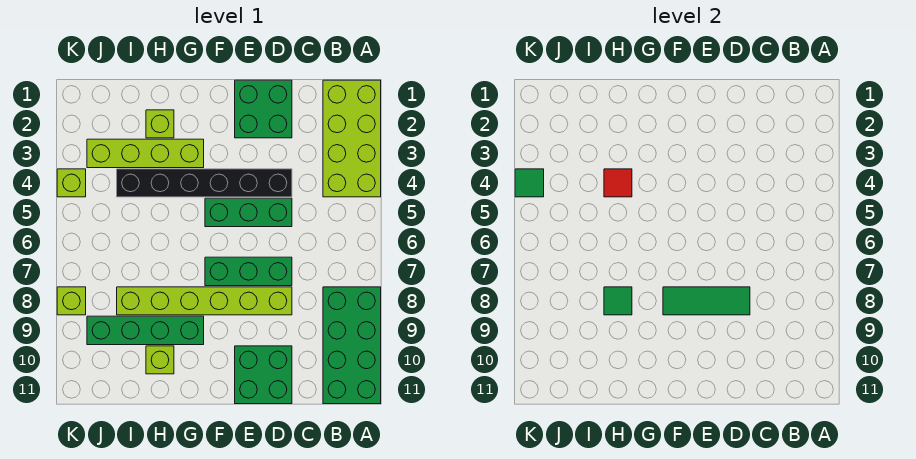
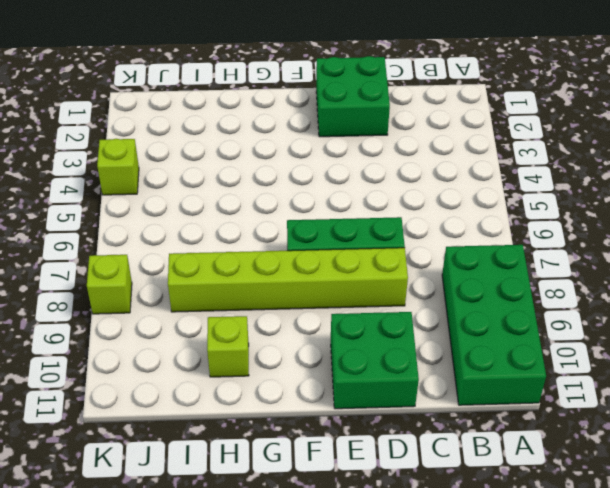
none -> lime brick A1:B4 level 1
none -> black brick D4:I4 level 1
none -> green brick D5:F5 level 1

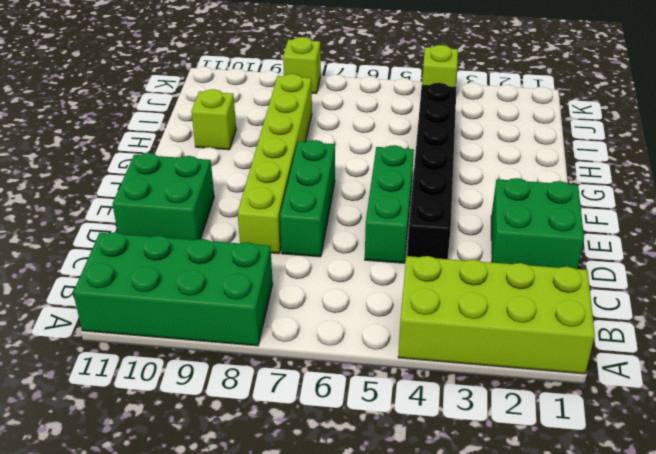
none -> lime brick G3:J3 level 1
none -> green brick G9:J9 level 1
none -> lime brick H2 level 1

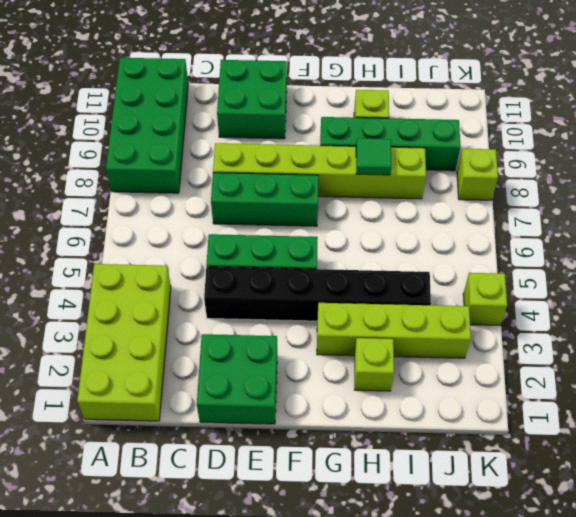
none -> green tile D8:F8 level 2
none -> red tile H4 level 2
none -> green tile K4 level 2

